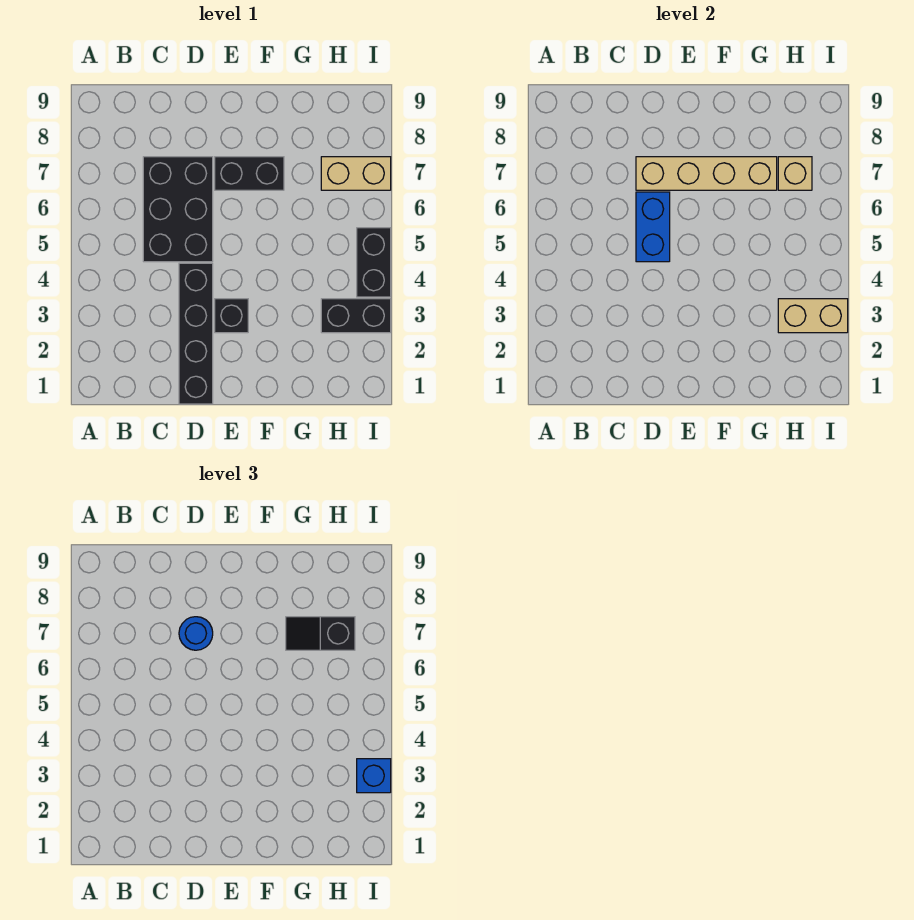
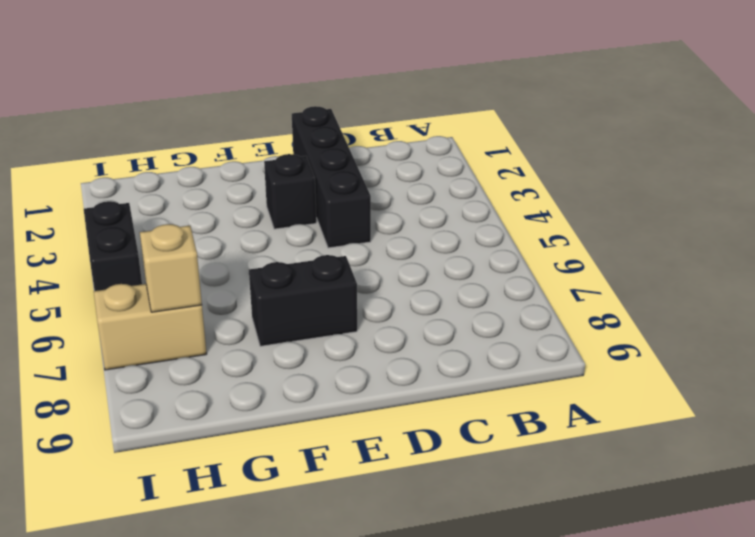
none -> black brick C5:D7 level 1
none -> black brick H3:I3 level 1
none -> blue brick D5:D6 level 2

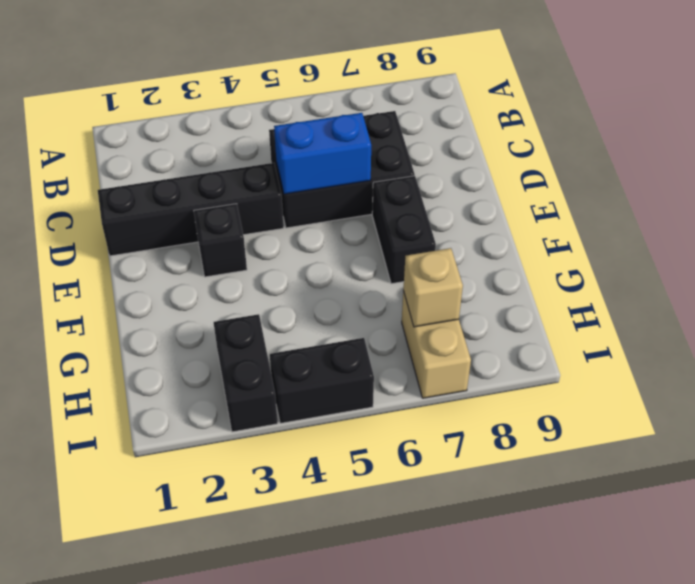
none -> tan brick D7:G7 level 2
none -> tan brick H3:I3 level 2
none -> blue round brick D7 level 3

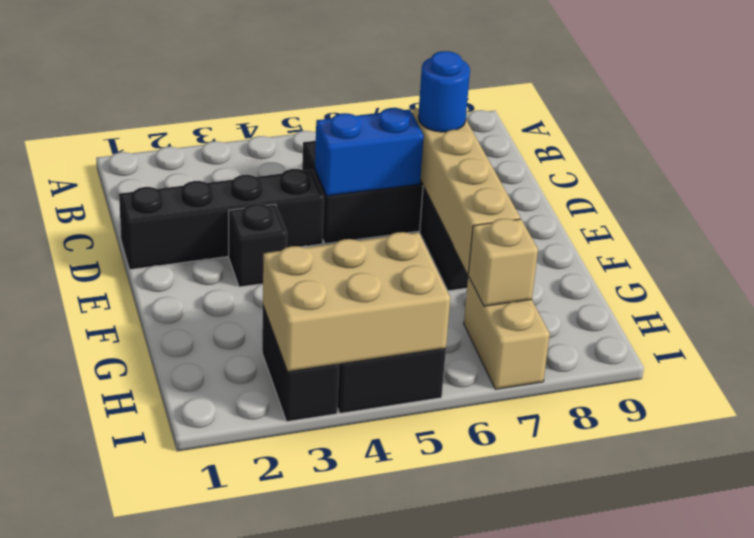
tan brick H3:I5 level 2 -> tan brick H3:I3 level 2
none -> black slope G7:H7 level 3 top H
none -> blue brick I3 level 3

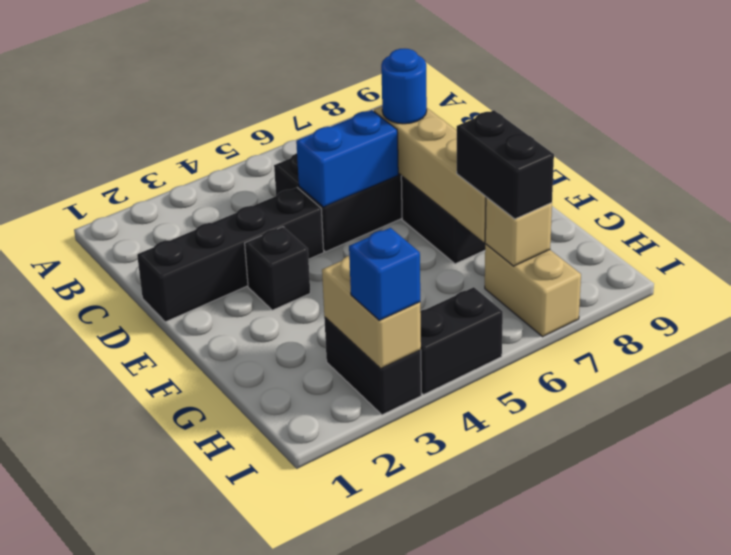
black brick G7:H7 level 3 -> black slope G7:H7 level 3 top H

